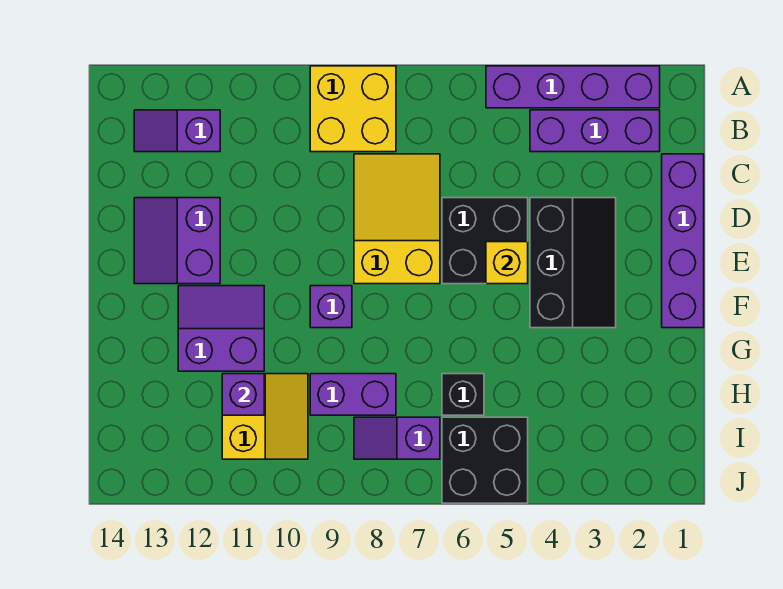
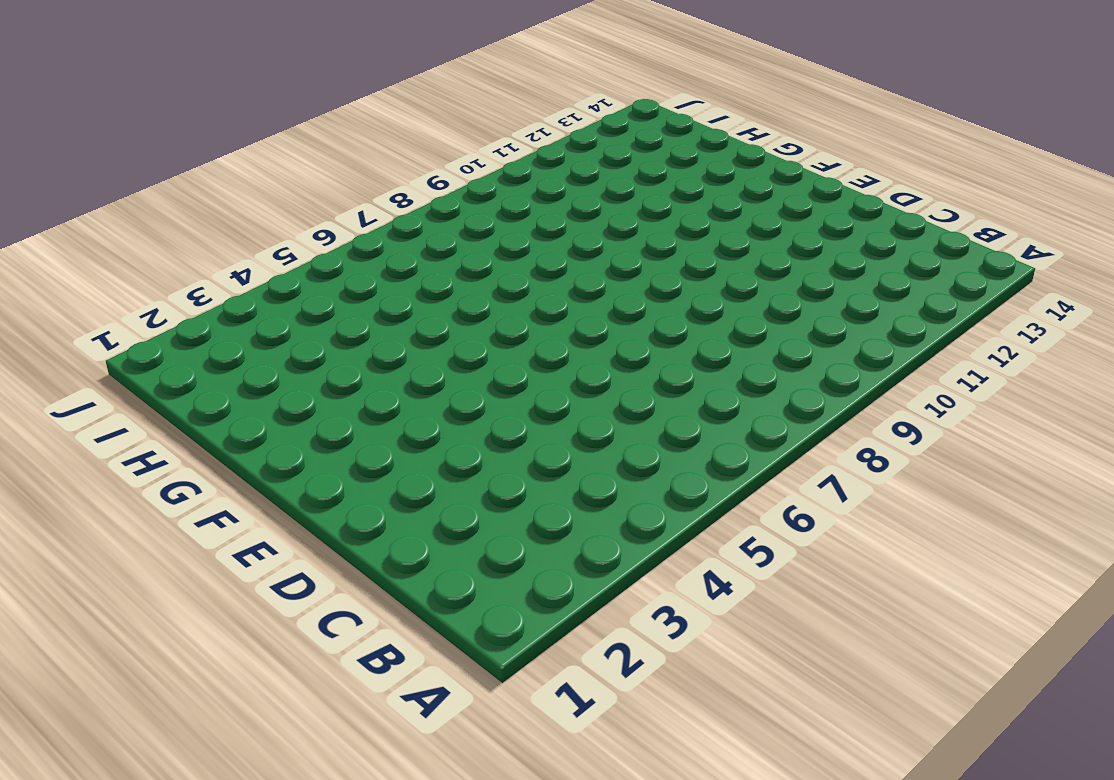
none -> purple brick A2:A5 level 1
none -> yellow brick A8:B9 level 1
none -> purple brick B2:B4 level 1

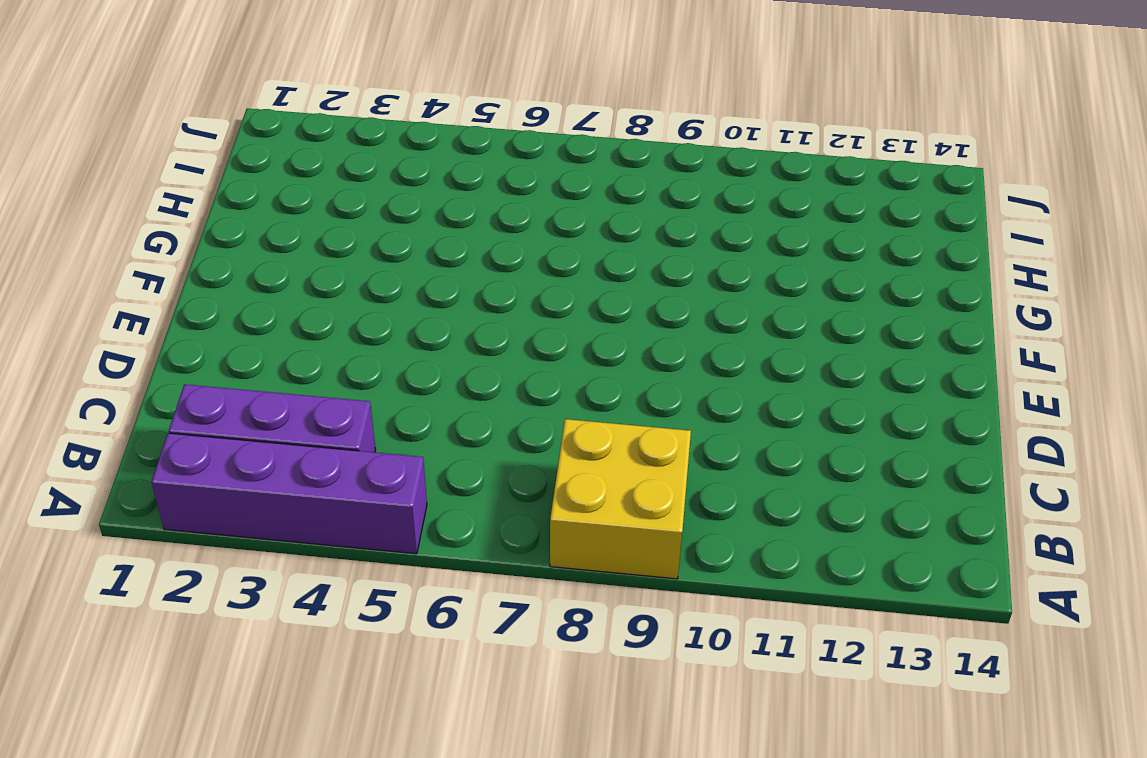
none -> purple slope B12:B13 level 1 top 12
none -> purple brick C1:F1 level 1
none -> yellow slope C7:E8 level 1 top E

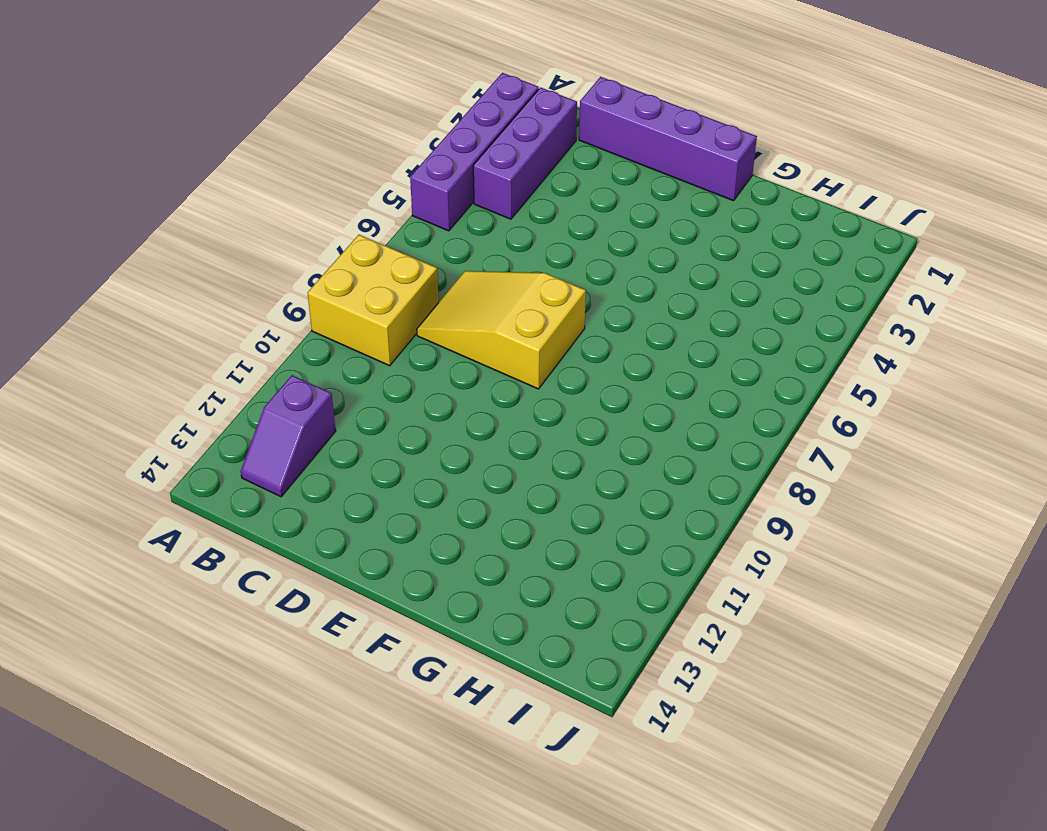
none -> black slope D3:F4 level 1 top 4
none -> black brick D5:E6 level 1
none -> purple slope D12:E13 level 1 top 12

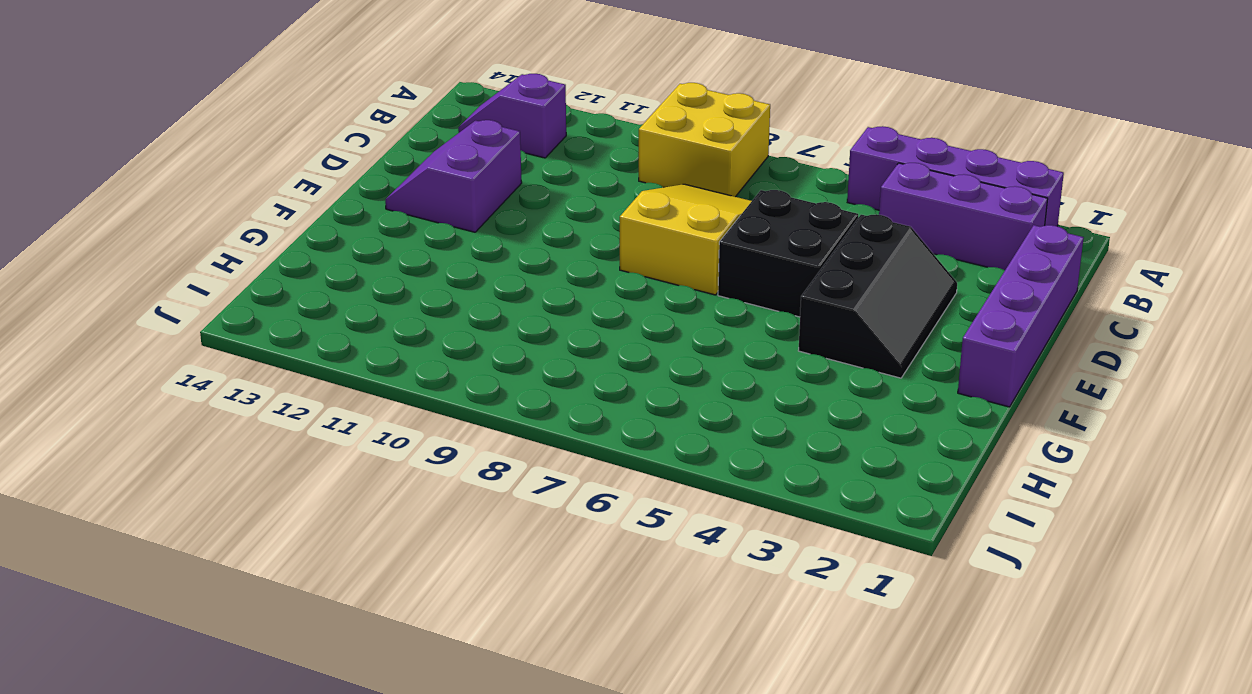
none -> purple brick F9 level 1
none -> purple slope F11:G12 level 1 top G
none -> black brick H6 level 1

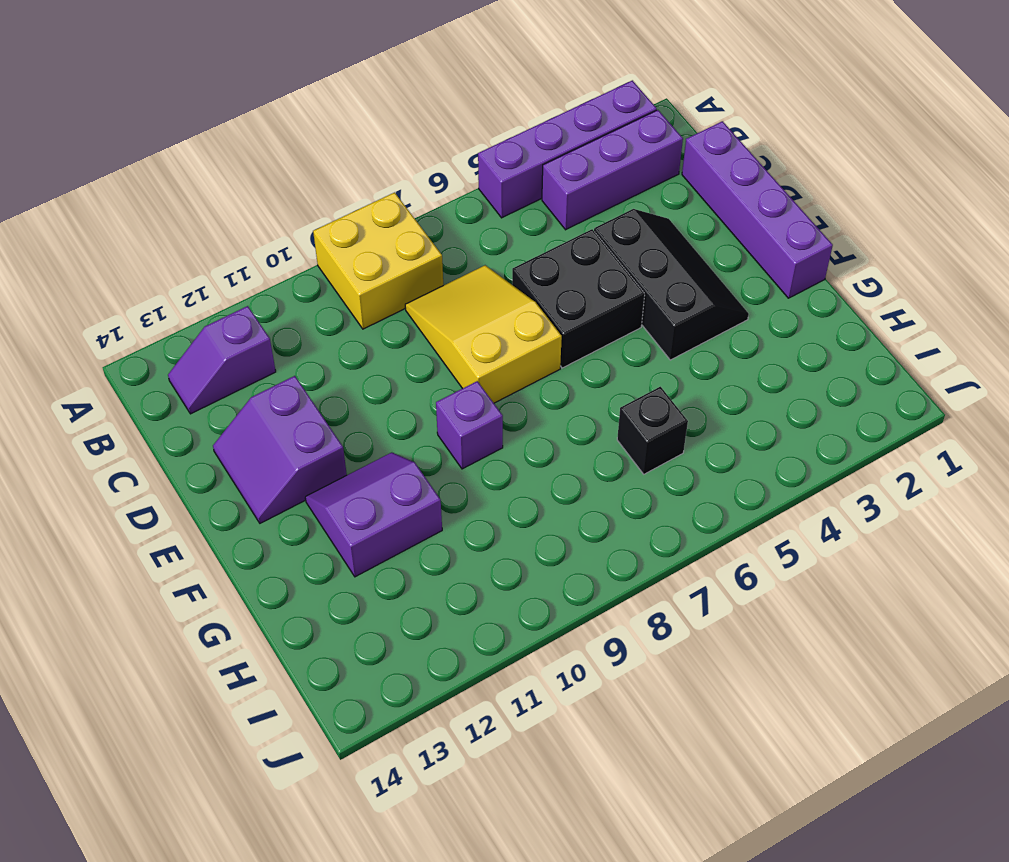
none -> purple brick H8:H9 level 1
none -> yellow slope H10:I11 level 1 top 11
none -> black brick I5:J6 level 1

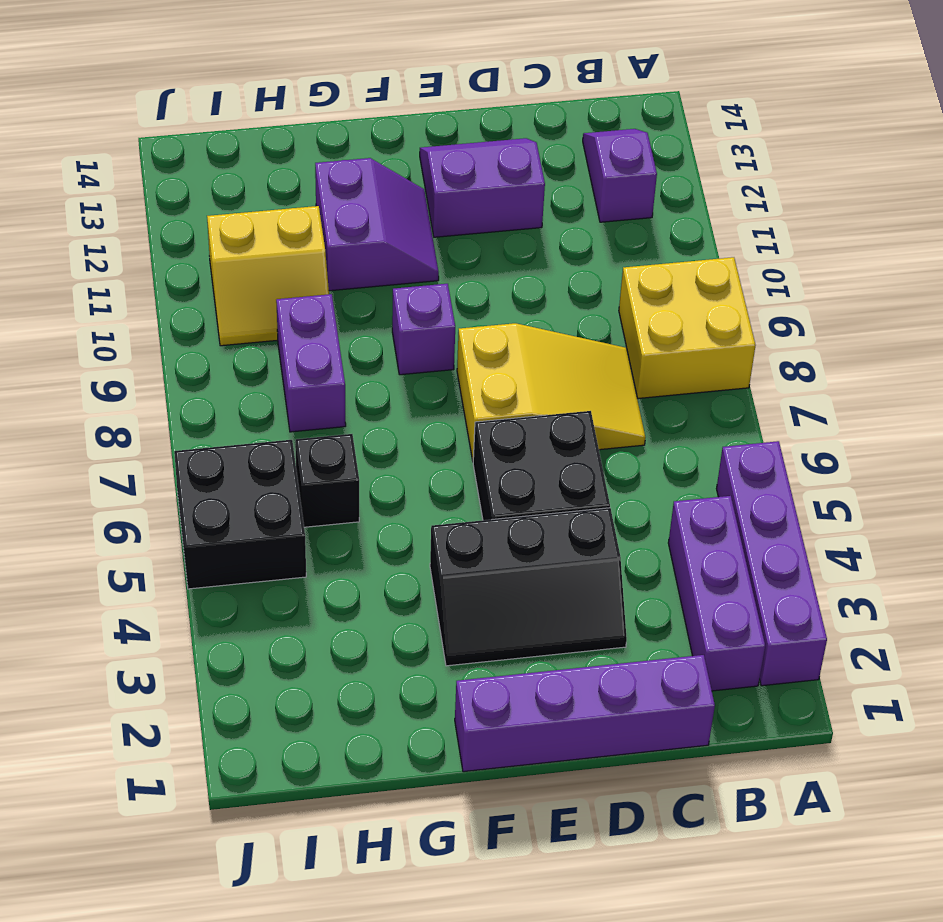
none -> purple slope I7:I8 level 1 top 7
none -> yellow brick E5 level 2
none -> purple brick H11 level 2

